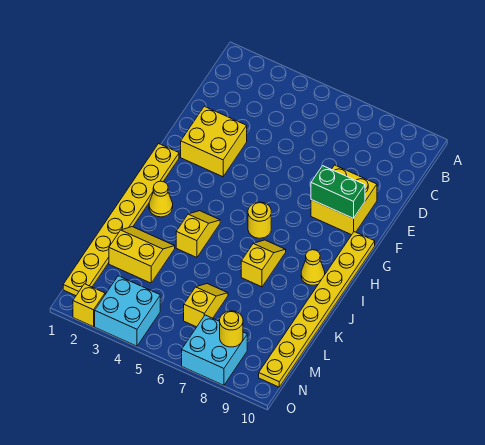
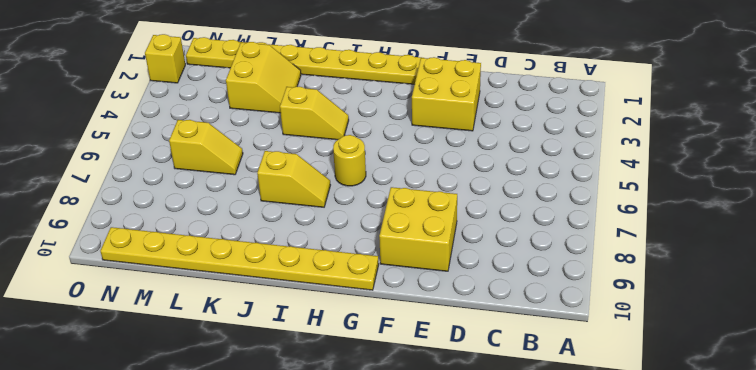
none -> yellow cone I2 level 1
none -> yellow cone I9 level 1
none -> cyan brick N3:O4 level 1

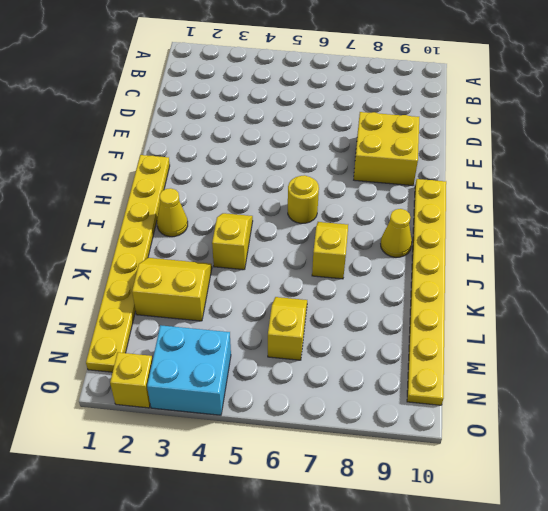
none -> yellow brick E2:F3 level 1
none -> cyan brick N7:O8 level 1
none -> green brick F8:F9 level 2

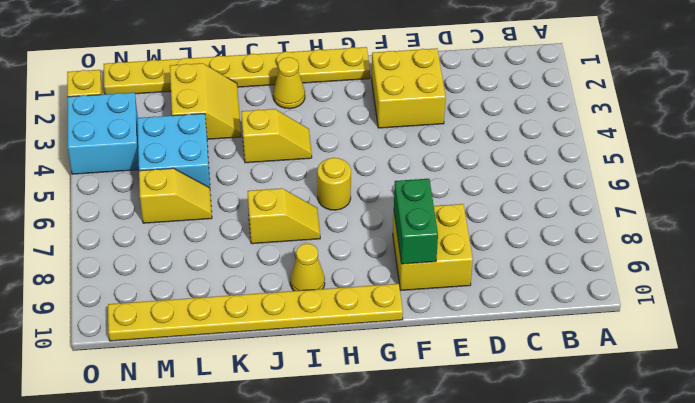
cyan brick L4:M5 level 1 -> cyan brick N7:O8 level 1
none -> yellow round brick N8 level 2

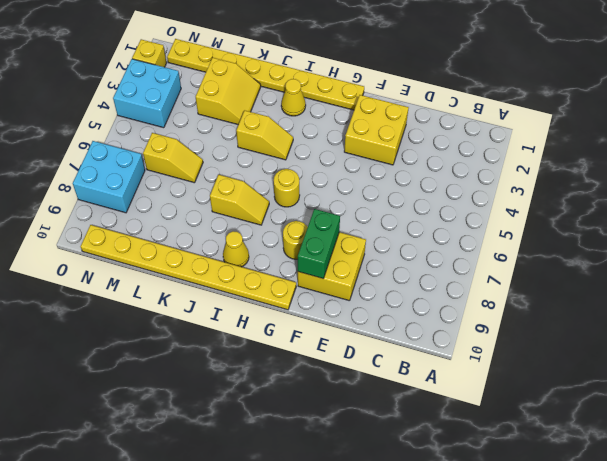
yellow round brick G8 level 1 -> yellow round brick N8 level 2

